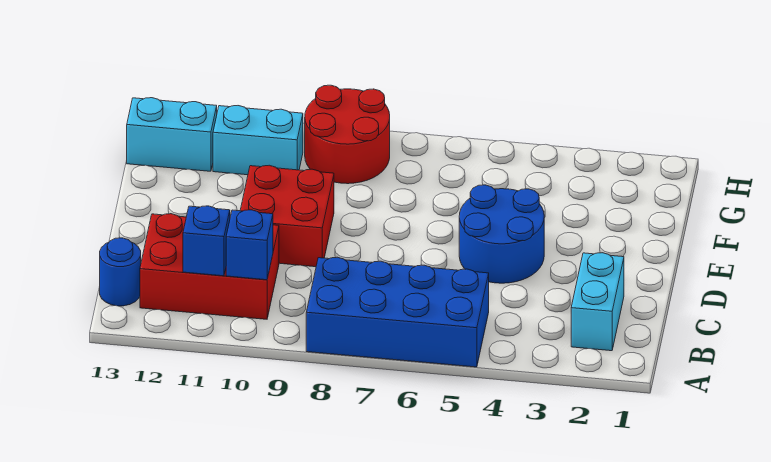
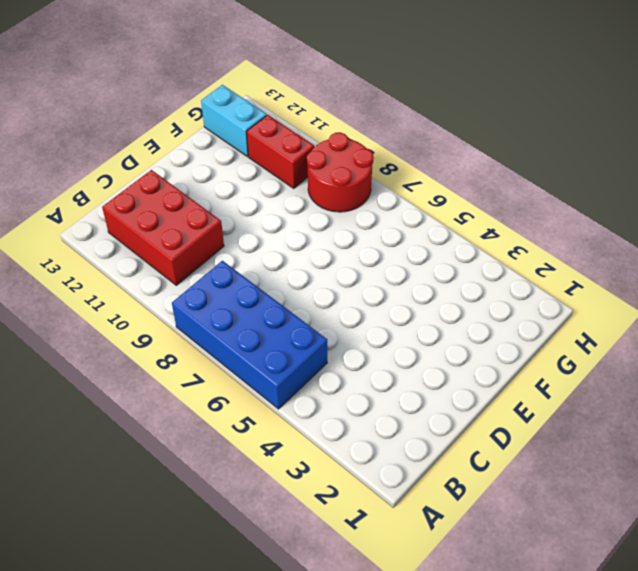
red brick G10:G11 level 1 -> cyan brick G10:G11 level 1
none -> cyan brick B2:C2 level 1
none -> blue round brick B13 level 1

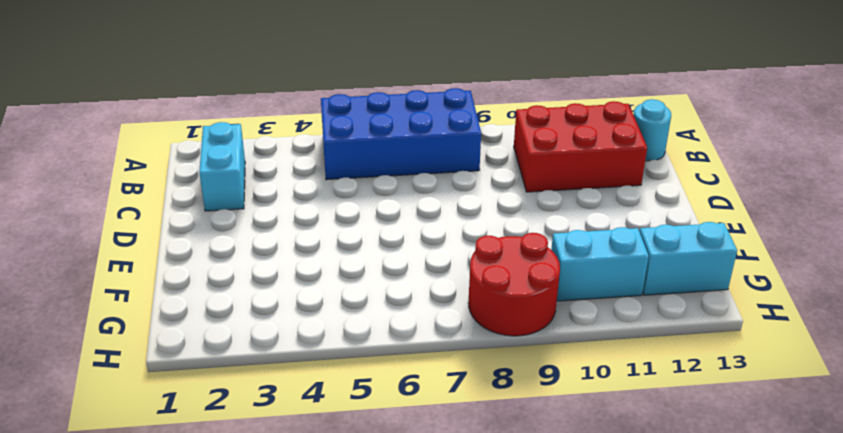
cyan round brick B13 level 1 -> blue round brick B13 level 1
none -> blue round brick D4:E5 level 1
none -> red brick D9:E10 level 1

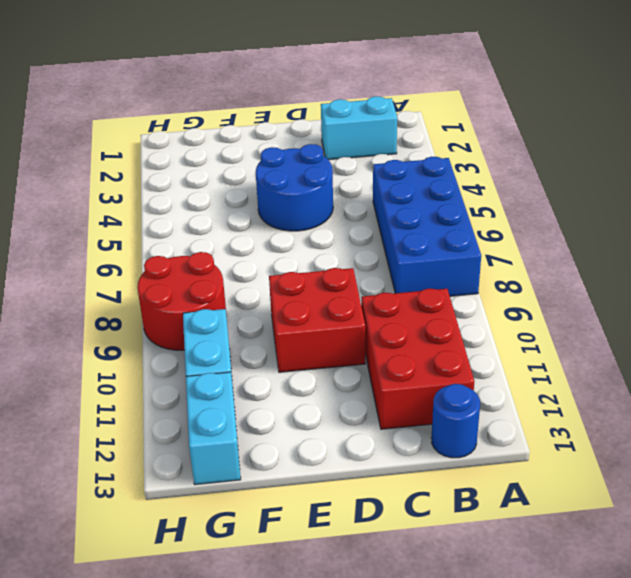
none -> blue brick B10 level 2
none -> blue brick B11 level 2

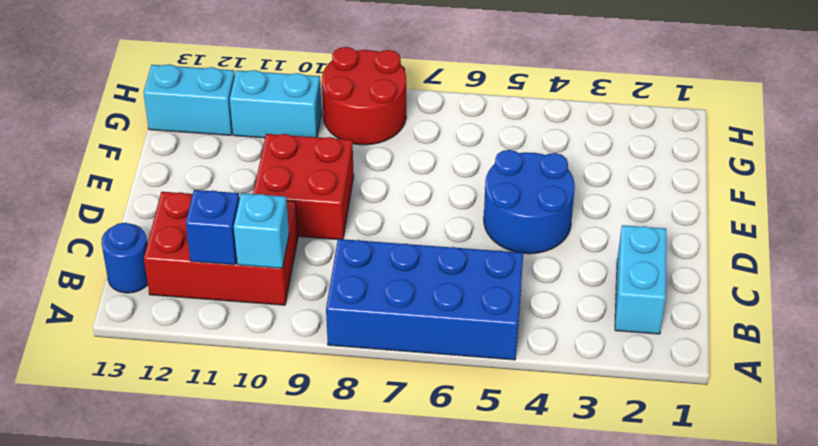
cyan brick B10 level 2 -> blue brick B10 level 2

